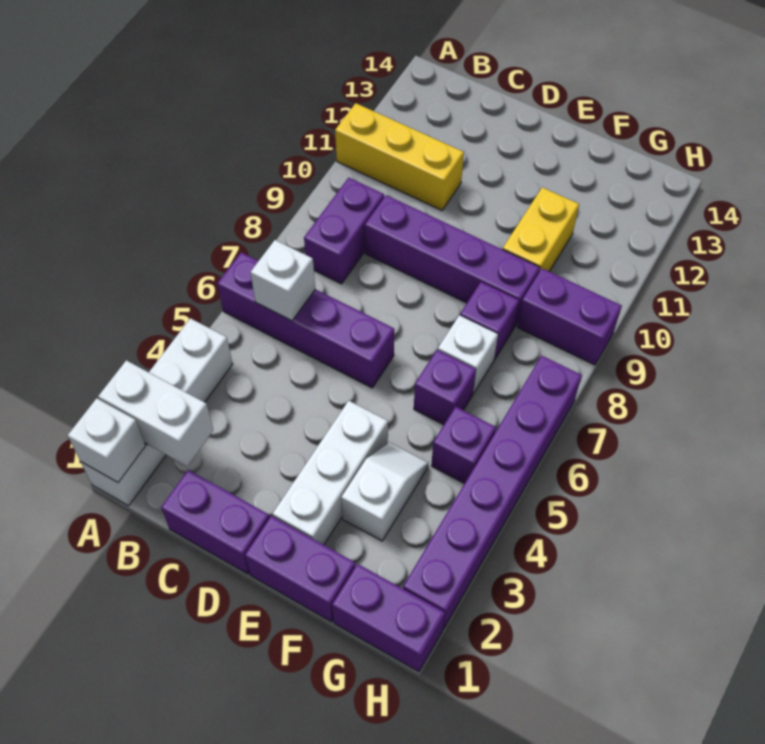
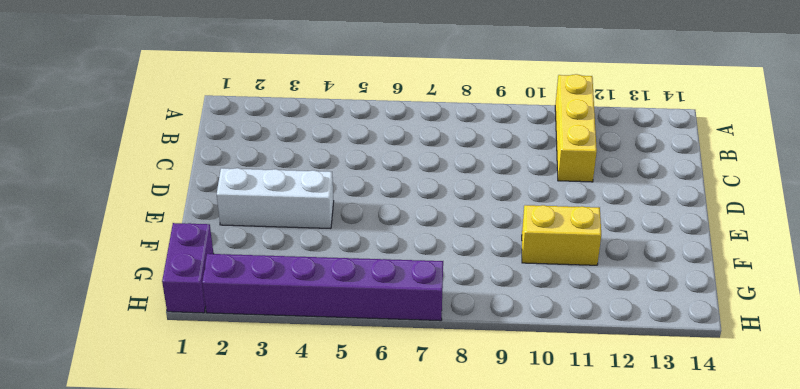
none -> white brick A1:A4 level 1
none -> purple brick A6:D6 level 1
none -> purple brick B8:B9 level 1

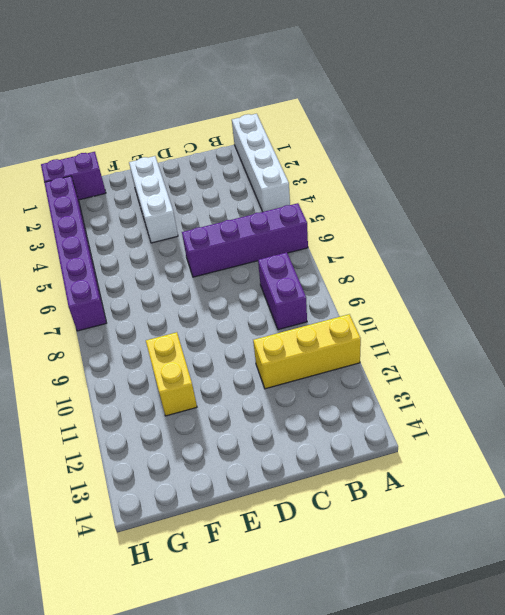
none -> purple brick C1:D1 level 1
none -> purple brick C9:F9 level 1
none -> purple brick E1:F1 level 1

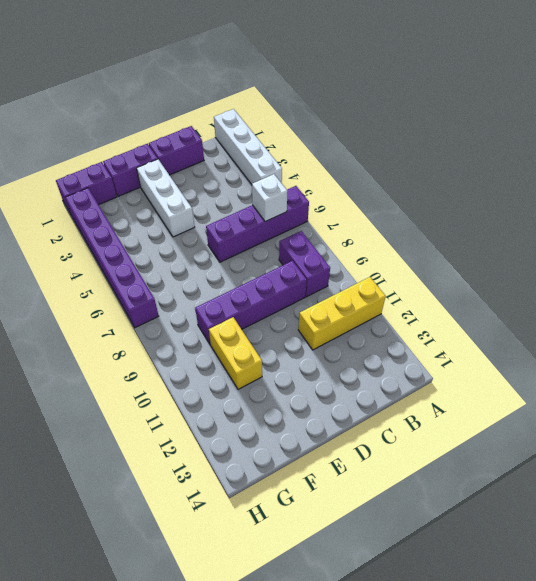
none -> white slope F3:F4 level 1 top 3
none -> purple brick F6 level 1
none -> white brick F7 level 1

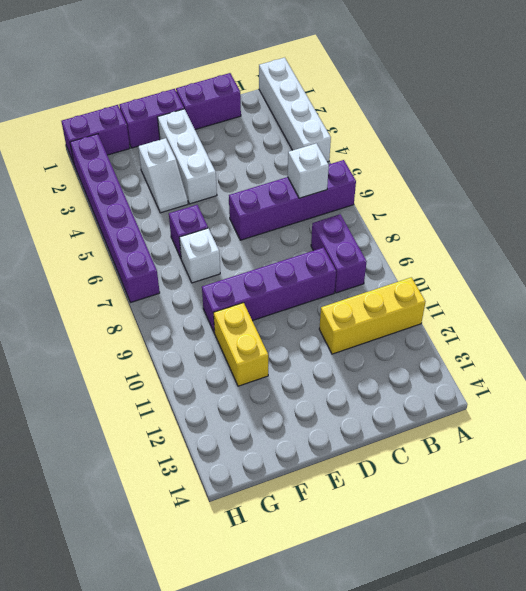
none -> purple brick F8 level 1
none -> purple brick G5 level 1
none -> purple brick G9:H9 level 1

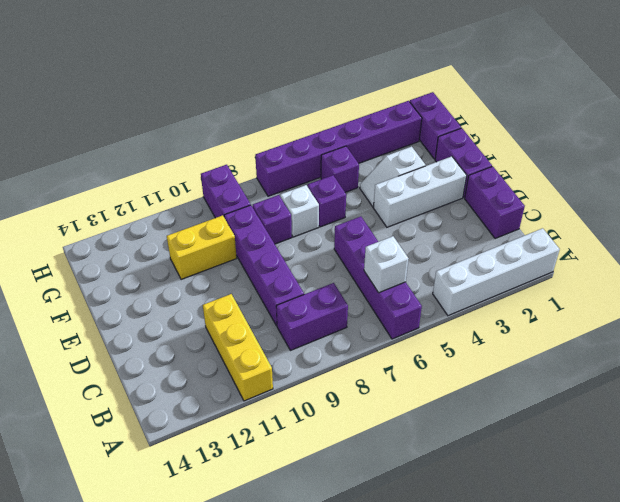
none -> white brick A1 level 2
none -> white brick A2:B2 level 2

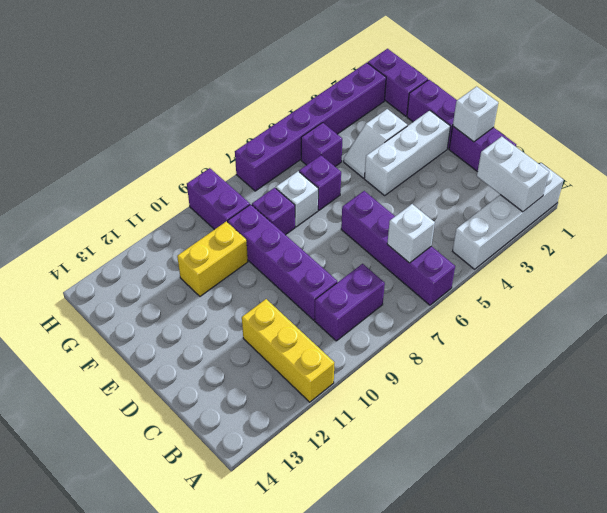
white brick D1 level 2 -> white brick A1 level 2

